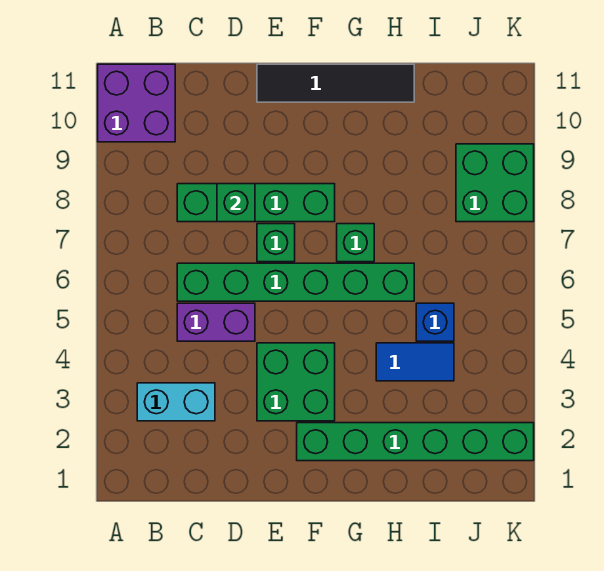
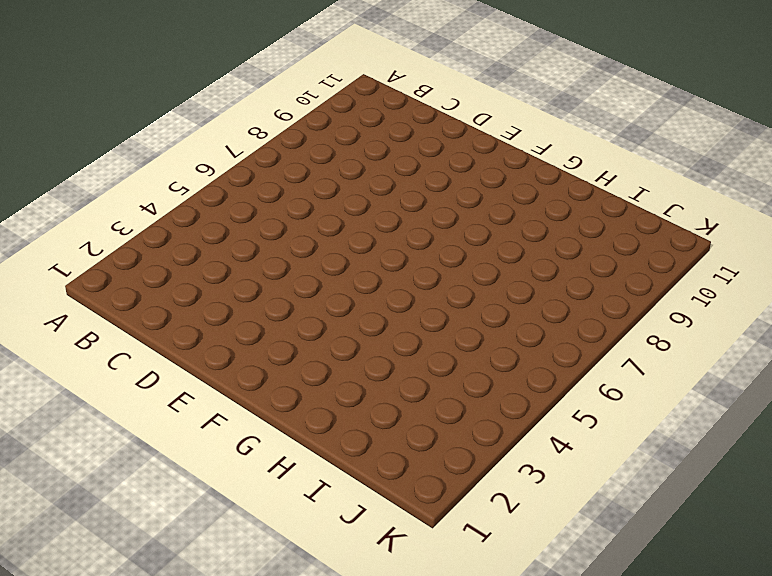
none -> purple brick A10:B11 level 1
none -> cyan brick B3:C3 level 1
none -> purple brick C5:D5 level 1

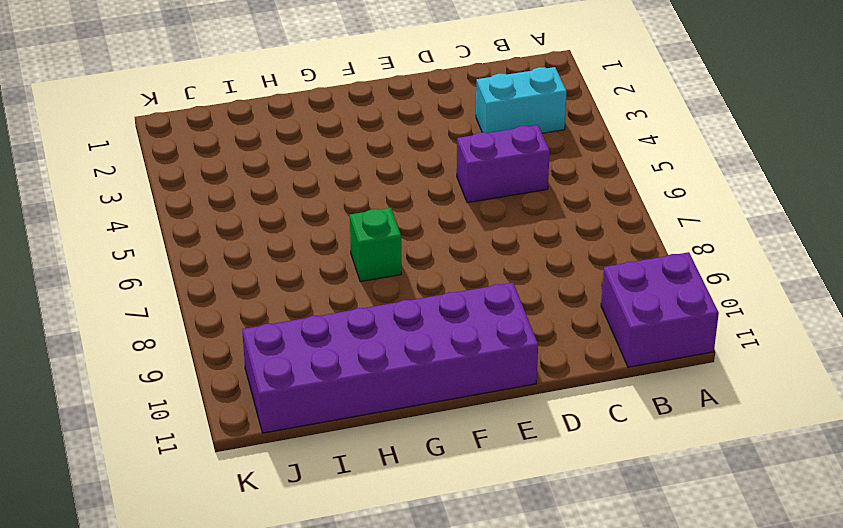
purple brick E10:J11 level 1 -> black tile E11:H11 level 1
none -> green brick C6:H6 level 1
none -> green brick C8:F8 level 1
none -> green brick E3:F4 level 1

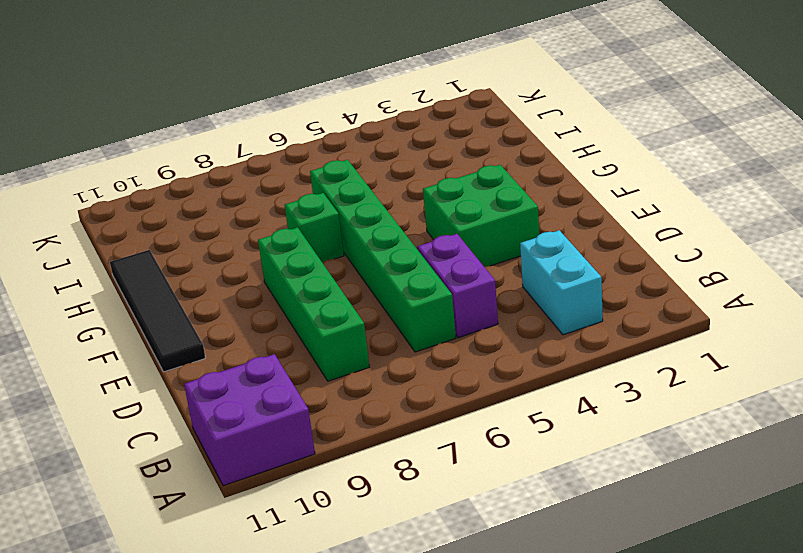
none -> green brick E7 level 1
none -> green brick F2:K2 level 1
none -> blue tile H4:I4 level 1

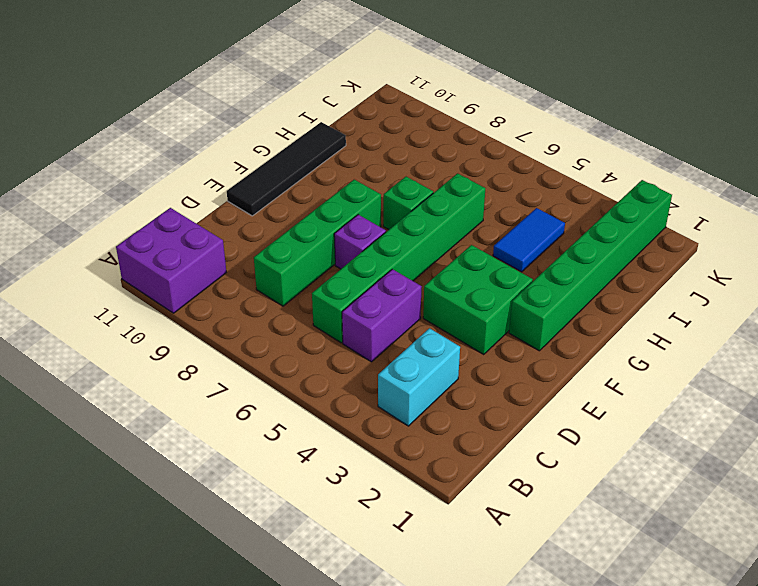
purple brick E7 level 1 -> green brick E7 level 1
none -> blue brick I5 level 1
none -> green brick J8:K9 level 1
none -> green brick D8 level 2

